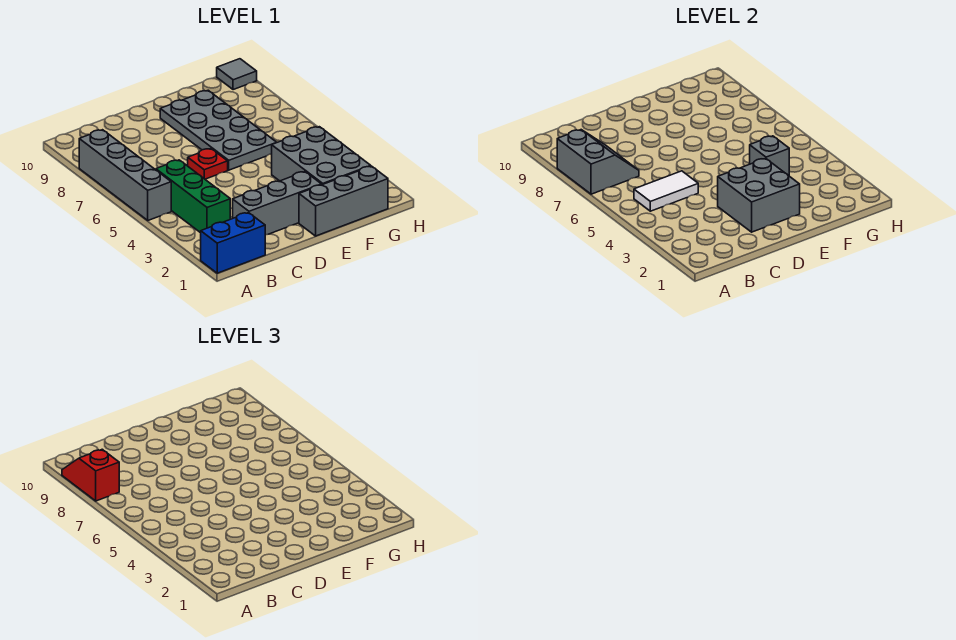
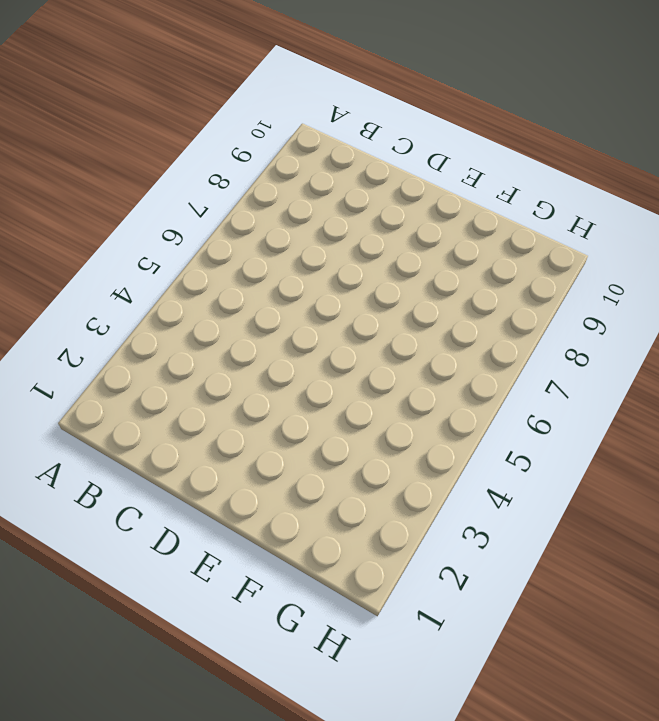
none -> blue brick A1:B1 level 1
none -> grey brick A5:A8 level 1
none -> green brick B3:B5 level 1

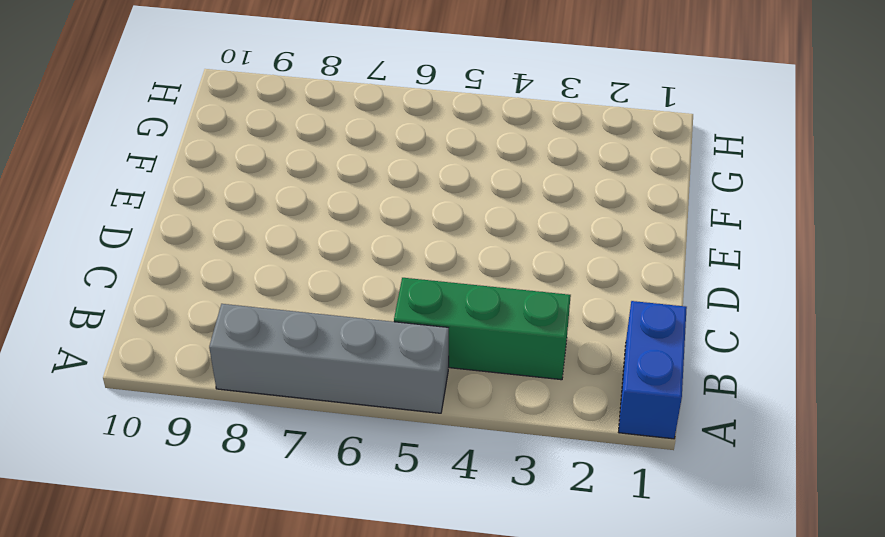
none -> grey brick C2:E2 level 1
none -> red plate D6 level 1
none -> grey brick E1:G1 level 1

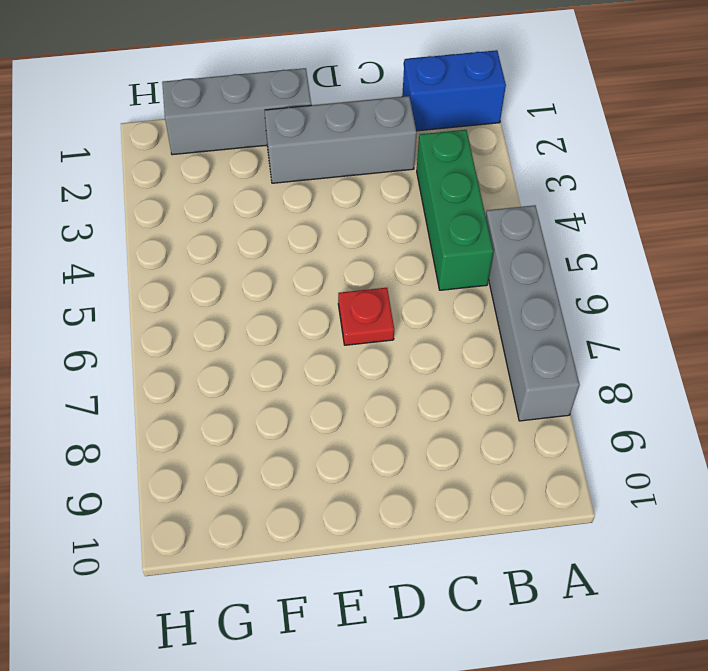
none -> grey plate E6:F9 level 1
none -> grey brick F2:G4 level 1
none -> grey tile H10 level 1

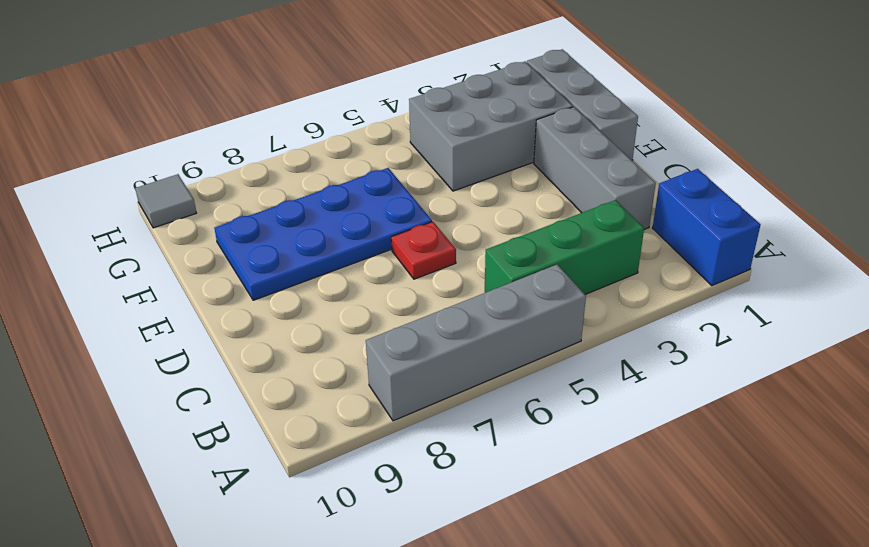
blue plate E6:F9 level 1 -> grey plate E6:F9 level 1
none -> grey slope A7:B8 level 2 top A
none -> white tile B5:C5 level 2
none -> grey brick D2:E3 level 2

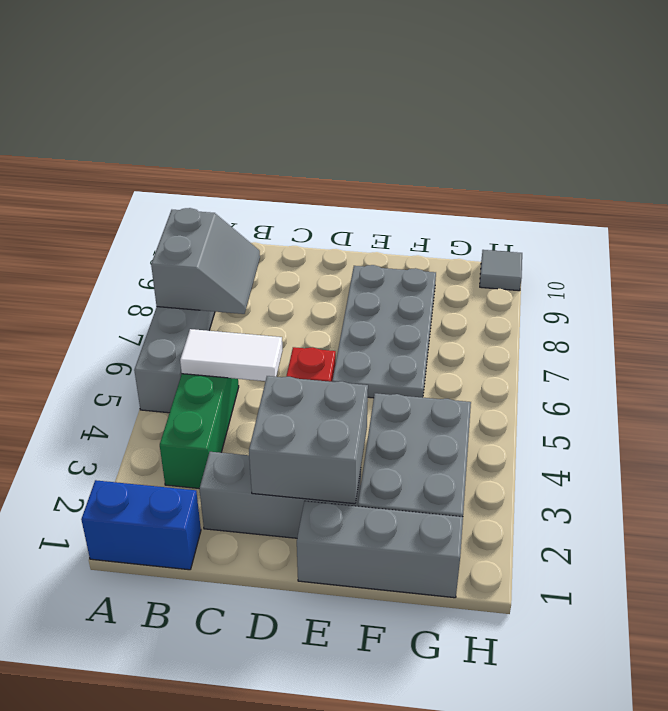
none -> grey brick F4 level 2
none -> red slope A8:A9 level 3 top 8

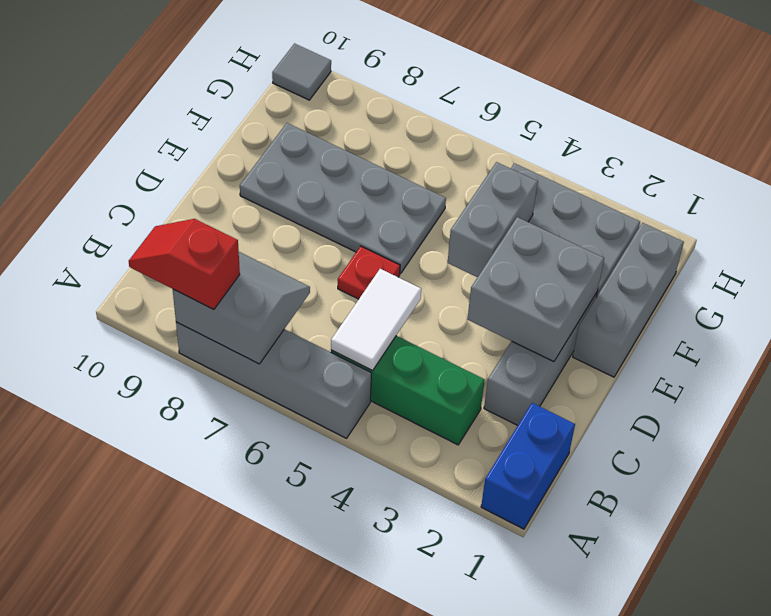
grey brick E4:F4 level 2 -> grey brick F4 level 2

